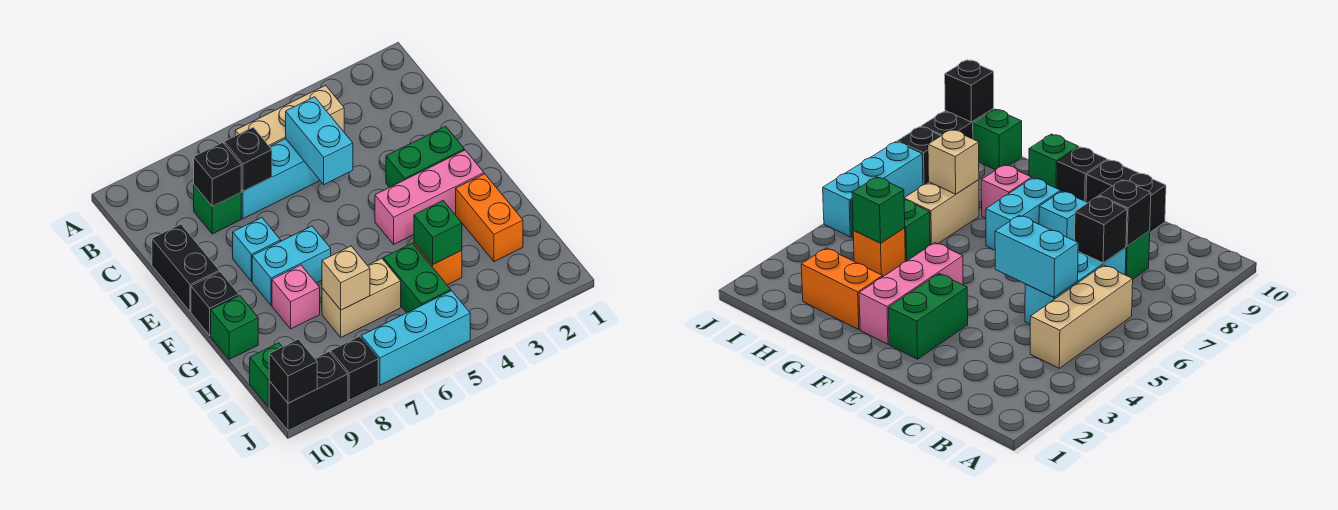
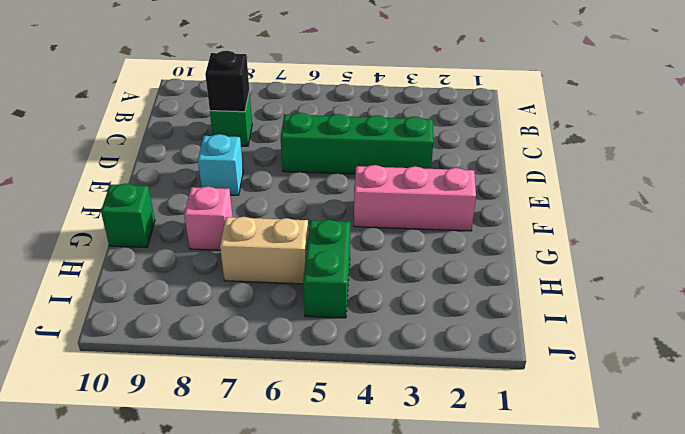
green brick D3:D6 level 1 -> none
none -> tan brick B4:B6 level 1
none -> cyan brick C5:C7 level 1
none -> black brick D10:E10 level 1

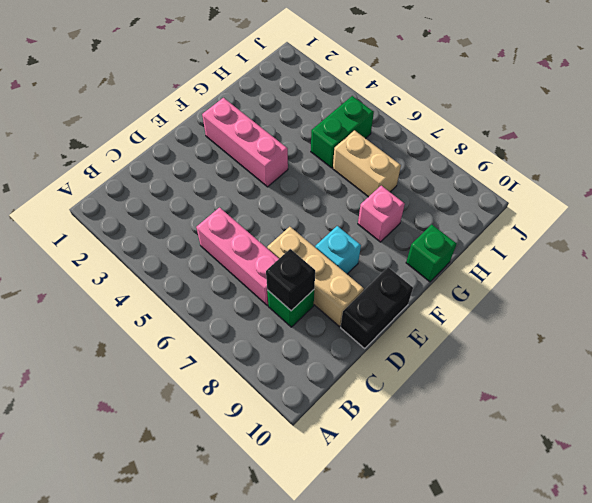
pink brick C5:C7 level 1 -> cyan brick C5:C7 level 1
tan brick D7:D9 level 1 -> tan brick B4:B6 level 1
none -> green brick E2:E3 level 1
none -> cyan brick F7:F8 level 1
none -> black brick F10 level 1

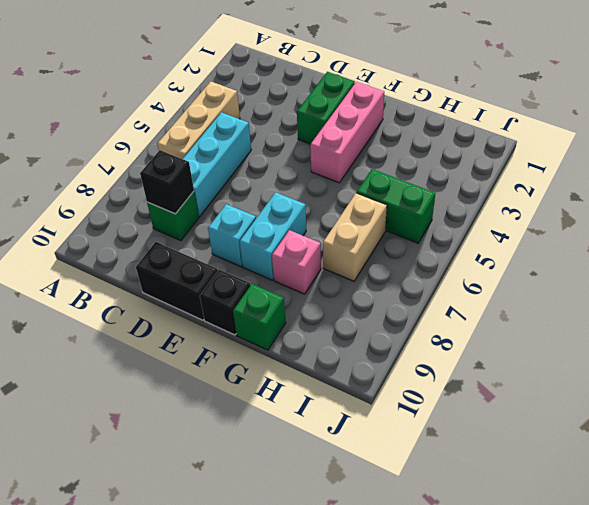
none -> orange brick G2:H2 level 1
none -> orange brick H4 level 1
none -> green brick I10 level 1

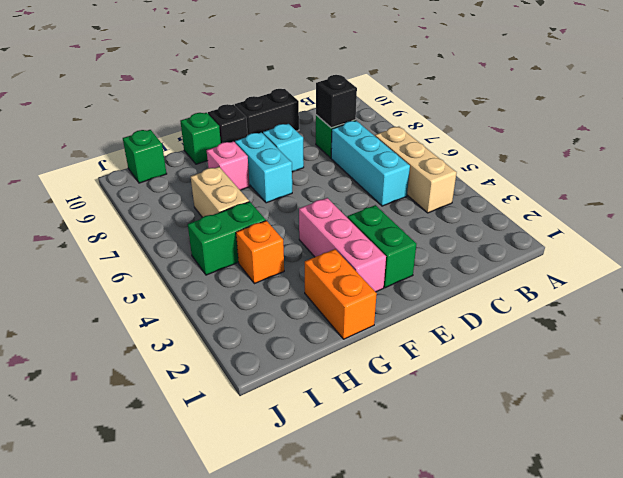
orange brick G1:G2 level 1 -> orange brick G2:H2 level 1
none -> cyan brick J5:J7 level 1
none -> black brick J8 level 1
none -> black brick J9:J10 level 1

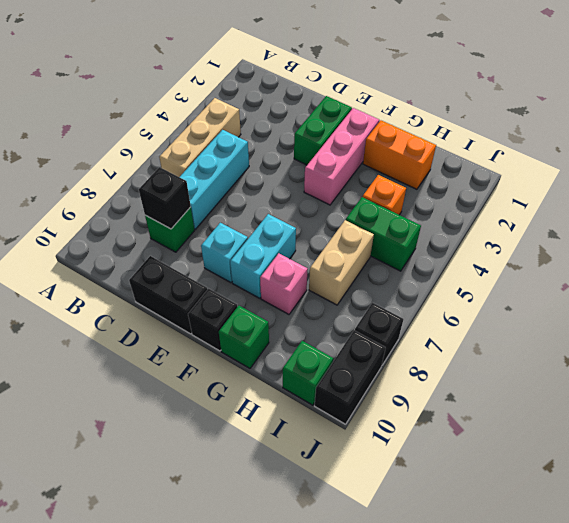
none -> cyan brick J5:J7 level 1
none -> cyan brick C5:D5 level 2
none -> black brick C7 level 2

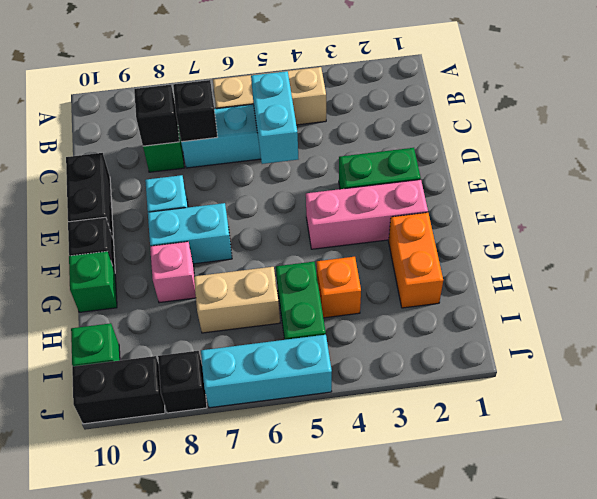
none -> green brick H4 level 2
none -> tan brick H7 level 2
none -> black brick J10 level 2

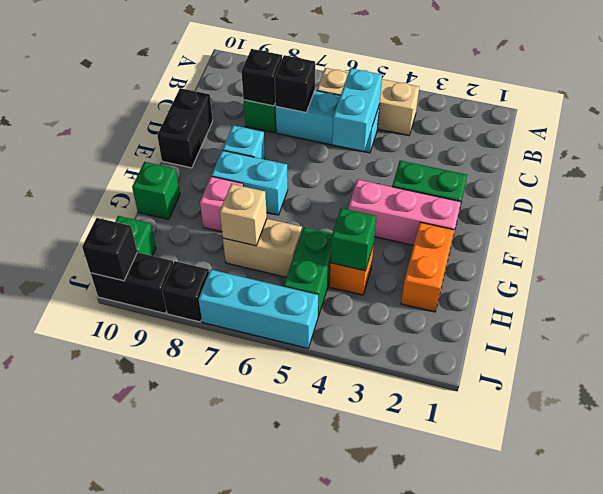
none -> black brick F10 level 1

